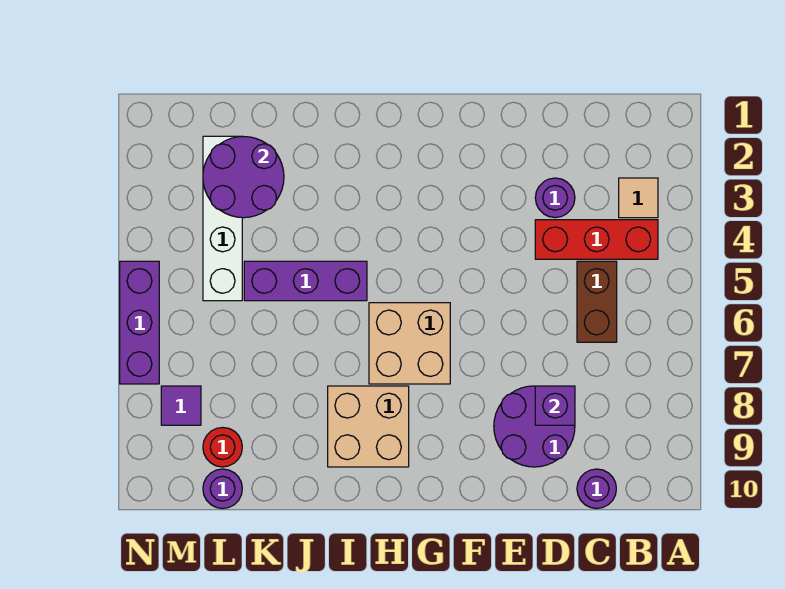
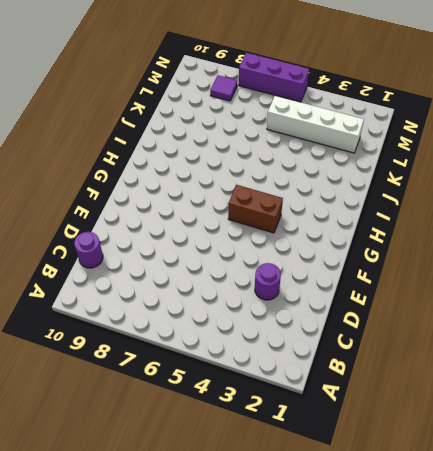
brown brick G4:G5 level 1 -> brown brick C5:C6 level 1
none -> tan tile B3 level 1
none -> red brick B4:D4 level 1
none -> purple round brick D8:E9 level 1

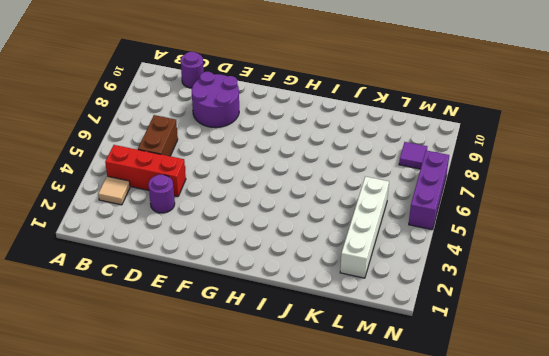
none -> tan brick G6:H7 level 1
none -> tan brick H8:I9 level 1
none -> purple brick I5:K5 level 1

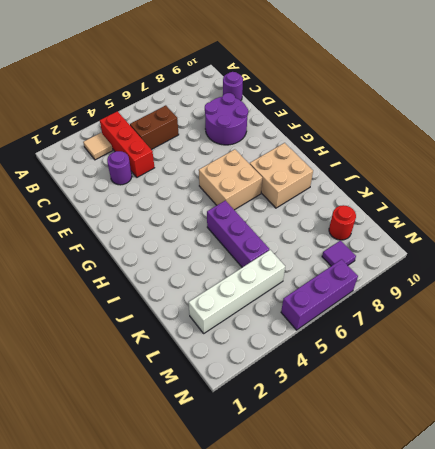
none -> purple round brick L10 level 1
none -> purple brick D8 level 2
none -> purple round brick K2:L3 level 2

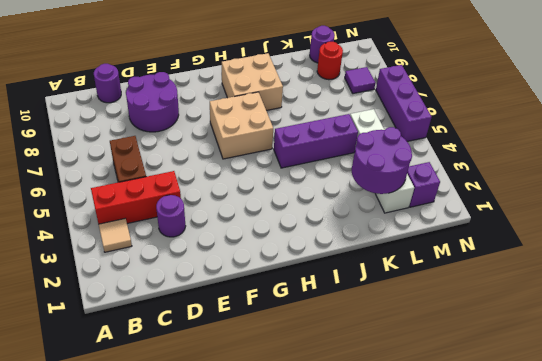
purple brick M2 level 1 -> purple brick D8 level 2

